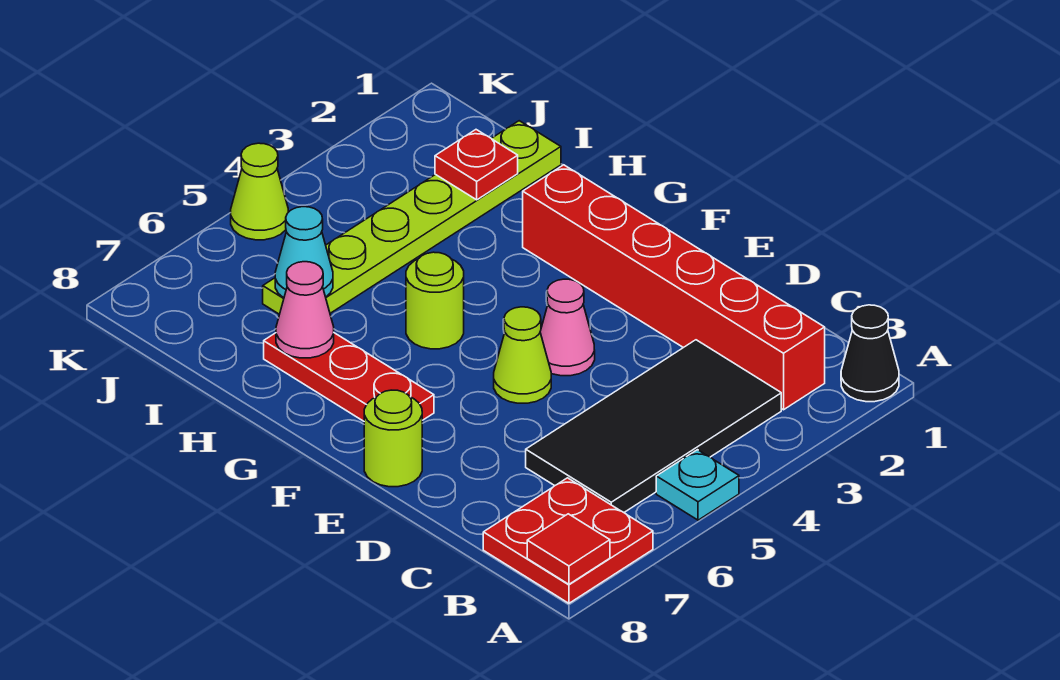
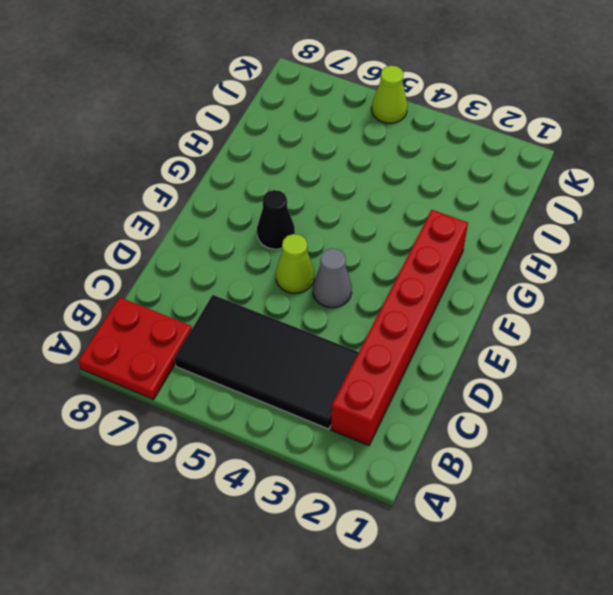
grey cone E4 level 1 -> pink cone E4 level 1
black cone F6 level 1 -> black cone A1 level 1
none -> cyan plate A5 level 1
none -> lime round brick E8 level 1
none -> red plate F7:H7 level 1

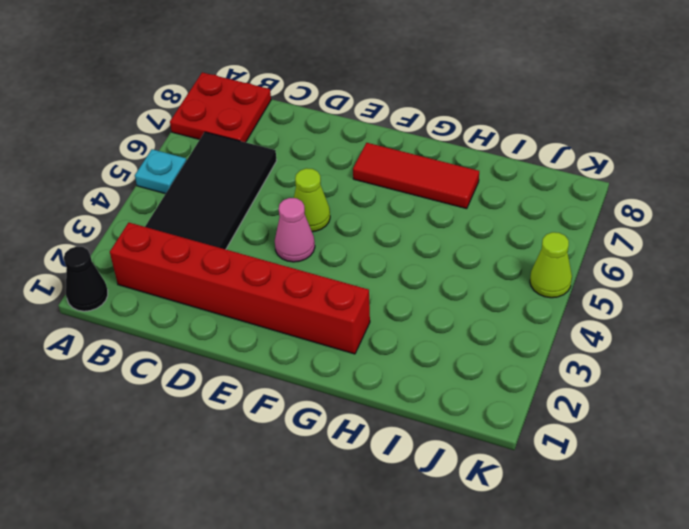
red tile F7:H7 level 1 -> red plate F7:H7 level 1
none -> lime round brick E8 level 1
none -> lime round brick G5 level 1
none -> lime plate I1:I6 level 1

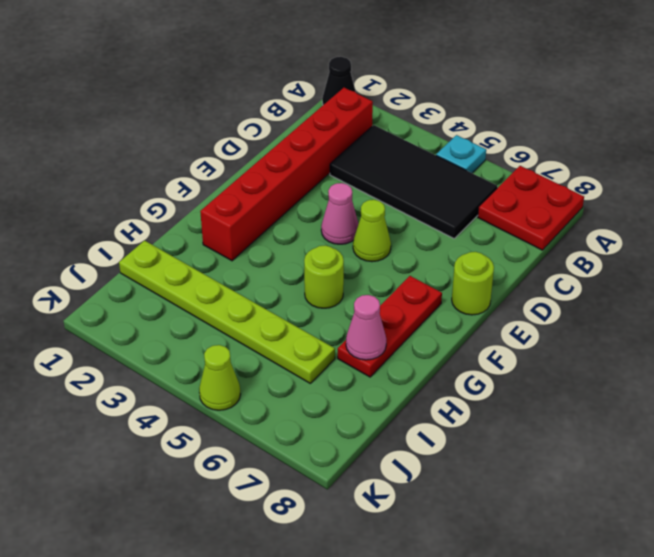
none -> red tile A8 level 2
none -> red plate I2 level 2
none -> cyan cone I6 level 2

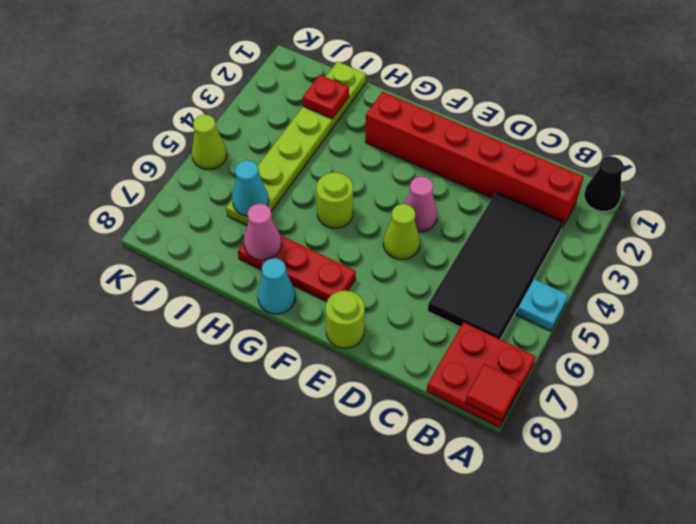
cyan cone G8 level 1 -> none

